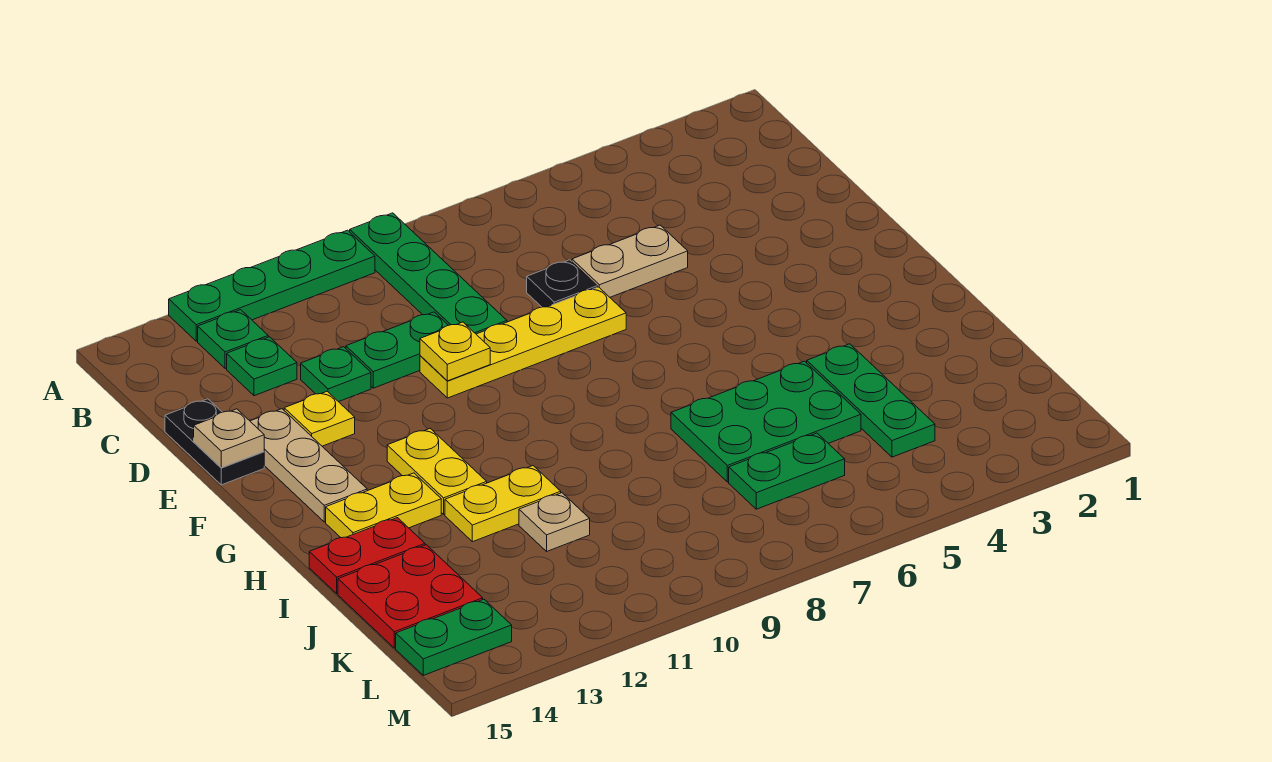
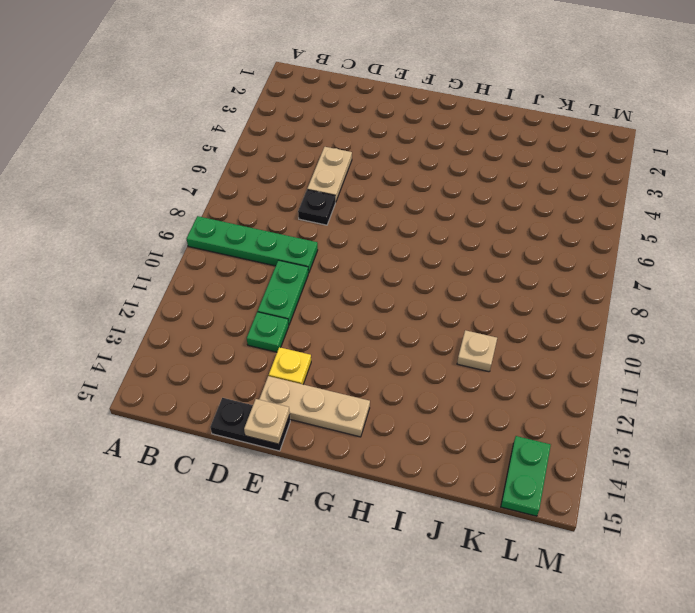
none -> green plate A10:A13 level 1
none -> green plate B13 level 1
none -> green plate C13 level 1

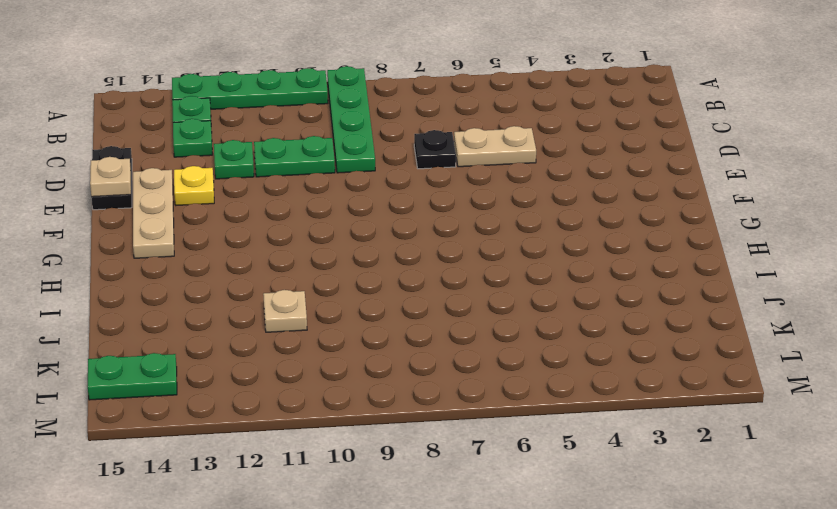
none -> yellow plate E7:E10 level 1
none -> yellow plate G12:H12 level 1
none -> yellow plate H13:H14 level 1

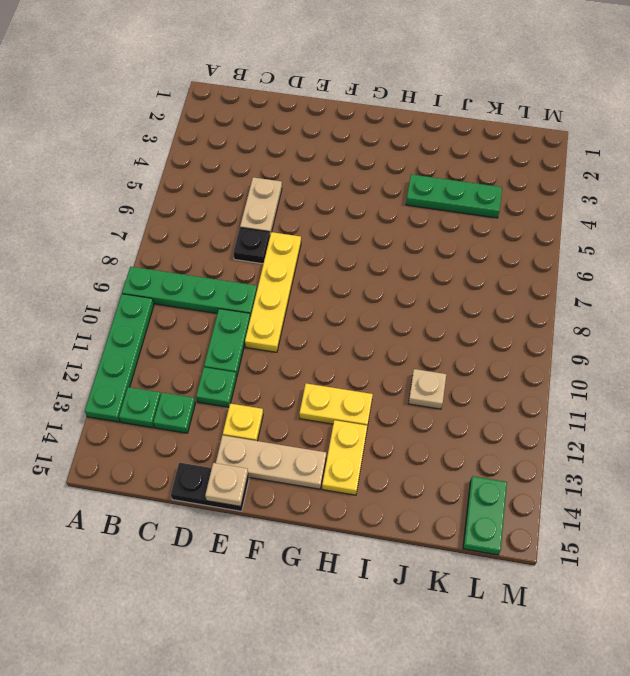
none -> green plate I5:J7 level 1
none -> yellow plate I11:I12 level 1
none -> red plate I14:I15 level 1

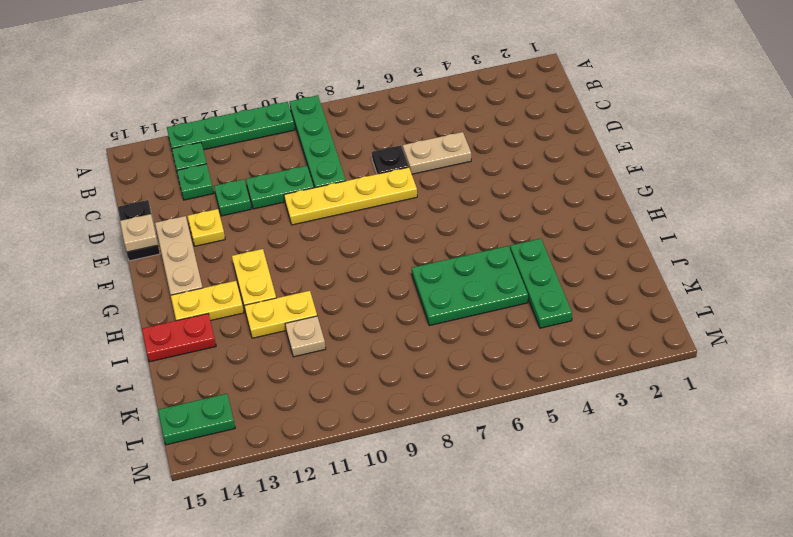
none -> red plate J14:K15 level 1
none -> green plate K6:K7 level 1
none -> yellow plate E10 level 2

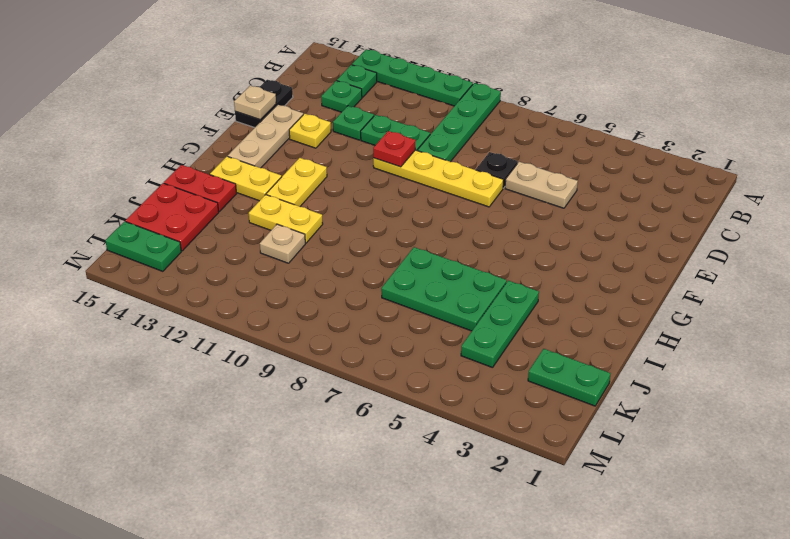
red plate E10 level 2 -> yellow plate E10 level 2
green plate K1:K2 level 1 -> green plate K6:K7 level 1

